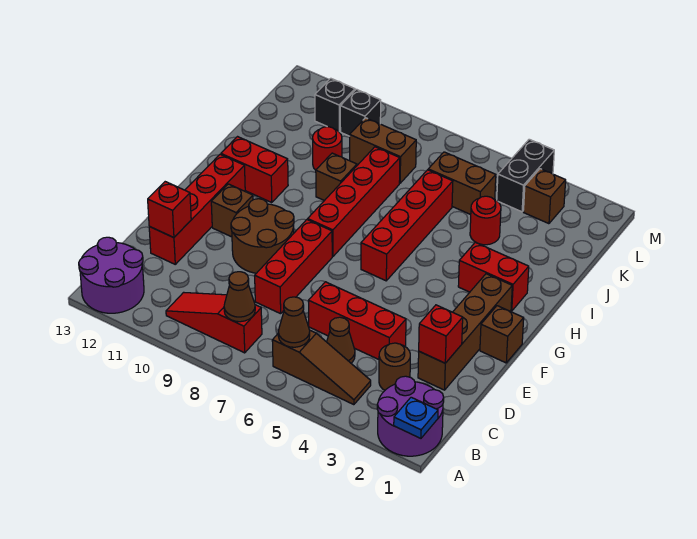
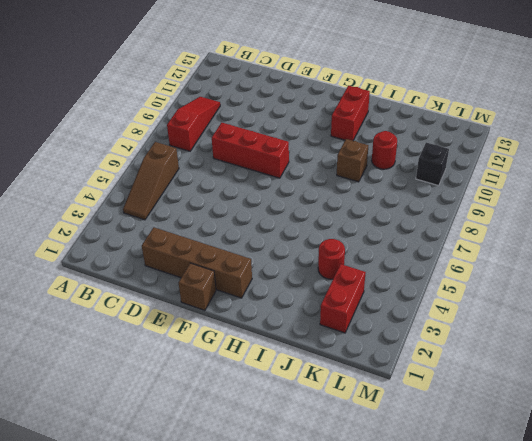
red brick K2:K3 level 1 -> red brick H2:H3 level 1
none -> purple round brick A1:B2 level 1
none -> purple round brick A12:B13 level 1
none -> brown round brick C3 level 1
none -> brown cone C5 level 1

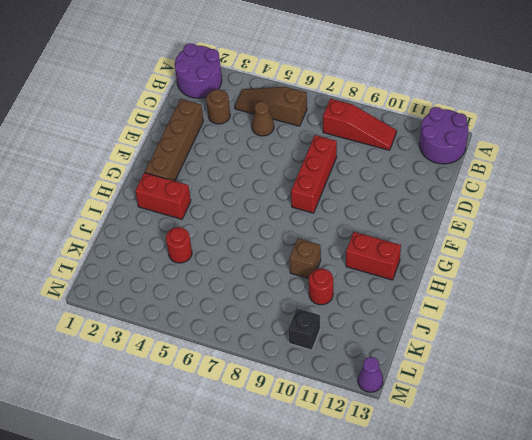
purple cone M13 level 1 -> none
none -> red brick D4:D6 level 1
none -> red brick D12:G12 level 1
none -> brown round brick E9:F10 level 1
none -> brown brick F1 level 1

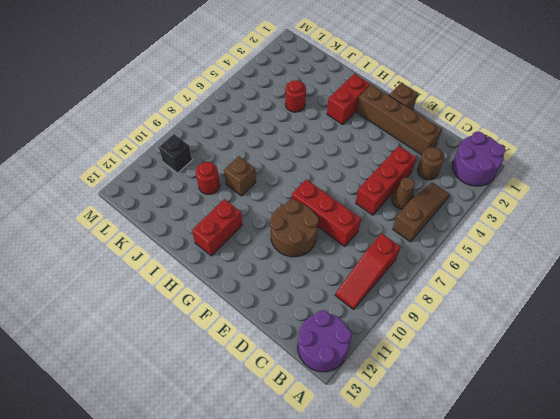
none -> red brick D12:G12 level 1
none -> brown brick F11 level 1
none -> red brick G6:J6 level 1
none -> red brick G8:J8 level 1

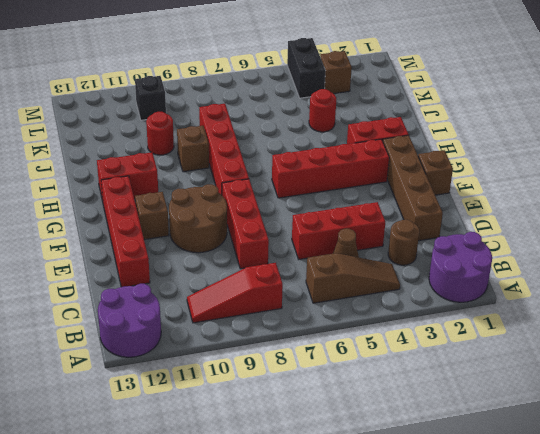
red brick G3:G6 level 1 -> red brick G6:J6 level 1
none -> brown brick K5:K6 level 1
none -> brown brick K8:K9 level 1
none -> black brick L11 level 1
none -> blue plate A1 level 2

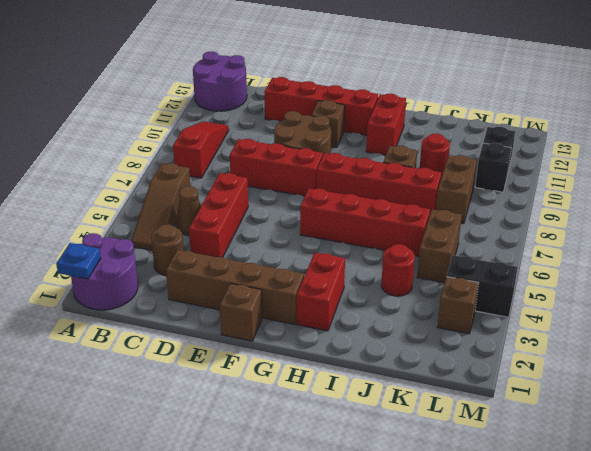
none -> brown cone B6 level 2
none -> brown cone B8 level 2
none -> red brick D2 level 2
none -> red brick D12 level 2

